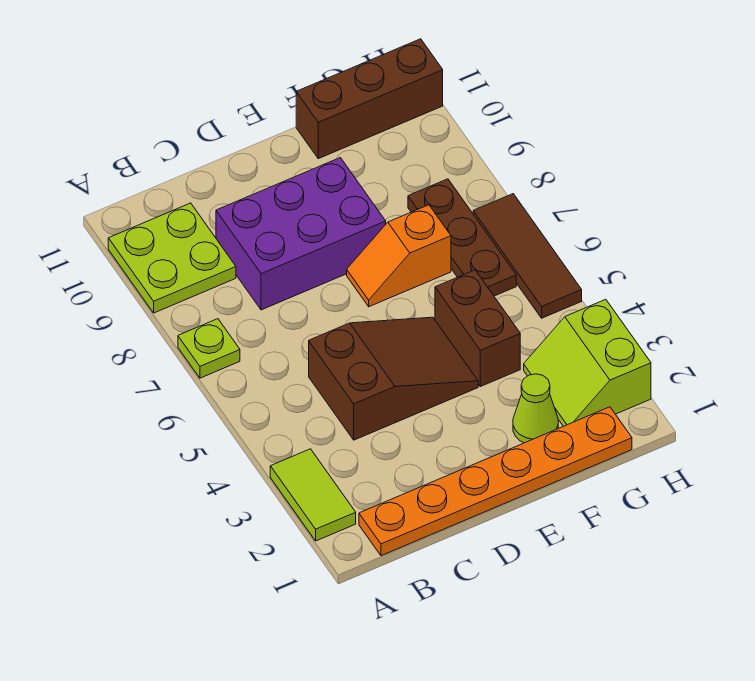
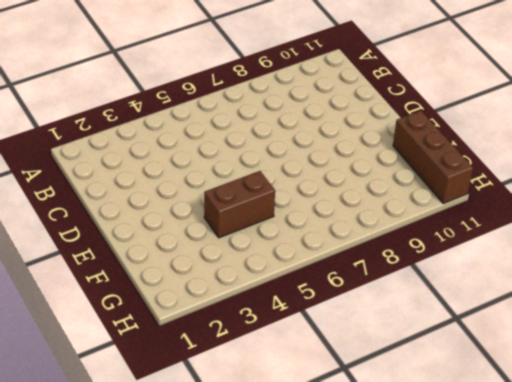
none -> lime tile A2:A3 level 1
none -> lime plate A7 level 1
none -> lime plate A9:B10 level 1

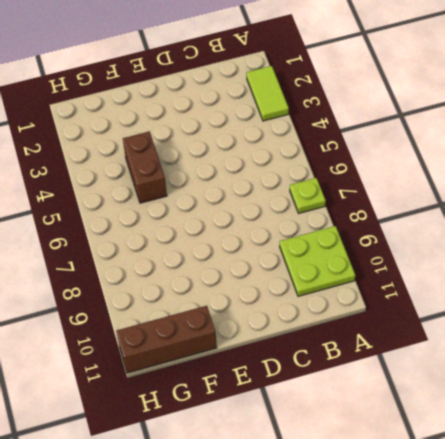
none -> orange plate B1:G1 level 1
none -> brown slope C4:E5 level 1 top C
none -> purple brick C8:E9 level 1

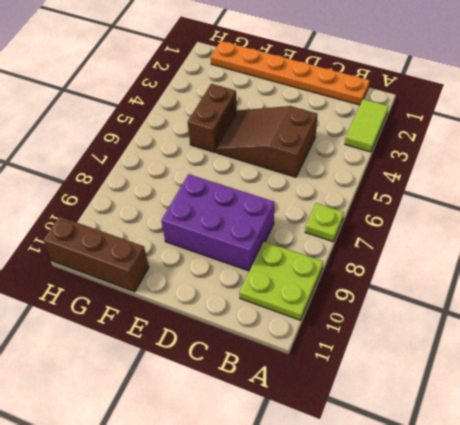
none -> orange slope E7:F7 level 1 top F
none -> lime cone F2 level 1
none -> lime slope G2:H3 level 1 top H

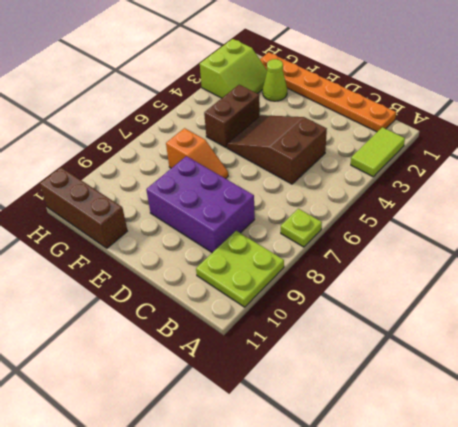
none -> brown plate G6:G8 level 1
none -> brown tile H5:H7 level 1

